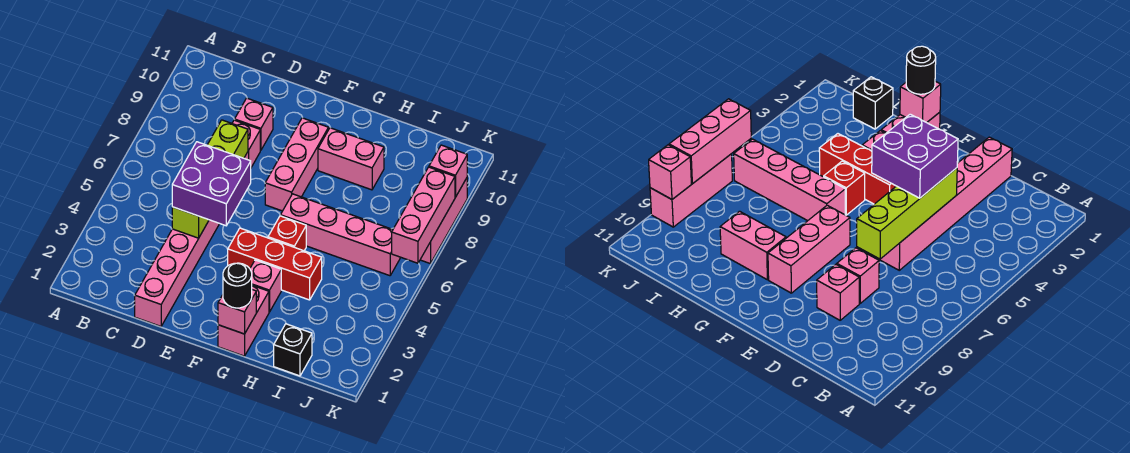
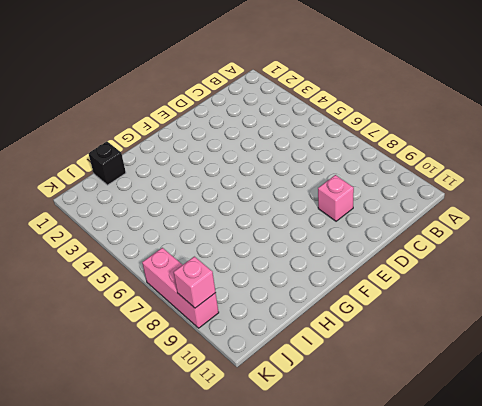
none -> pink brick D1:D6 level 1
none -> pink brick D8 level 1
none -> red brick F4:H4 level 1

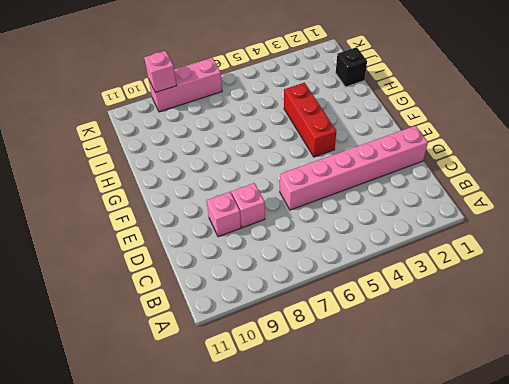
none -> pink brick F7:F9 level 1
none -> pink brick G1:G2 level 1
none -> pink brick G3 level 1

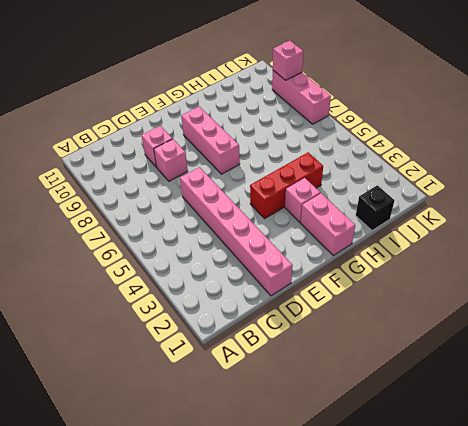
none -> red brick G5 level 1
none -> pink brick G6:J6 level 1
none -> pink brick G9:H9 level 1

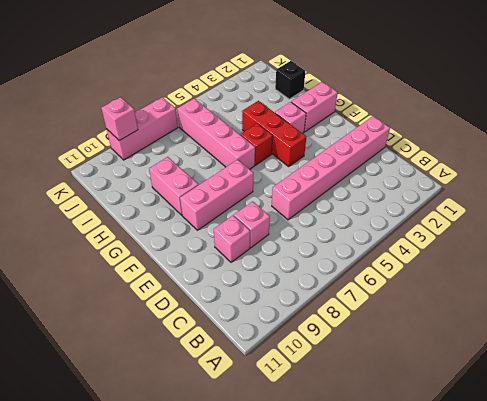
none -> lime brick D4:D7 level 2
none -> pink brick G1 level 2
none -> pink brick K6:K8 level 2

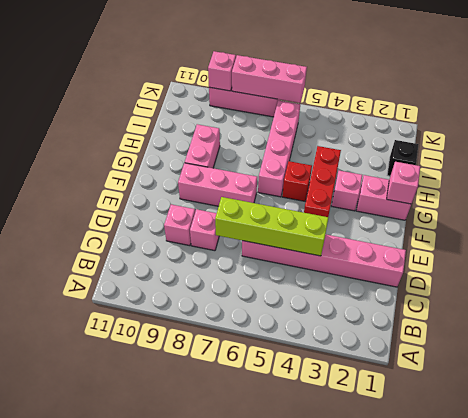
none -> purple brick D4:E5 level 3
none -> black round brick G1 level 3

